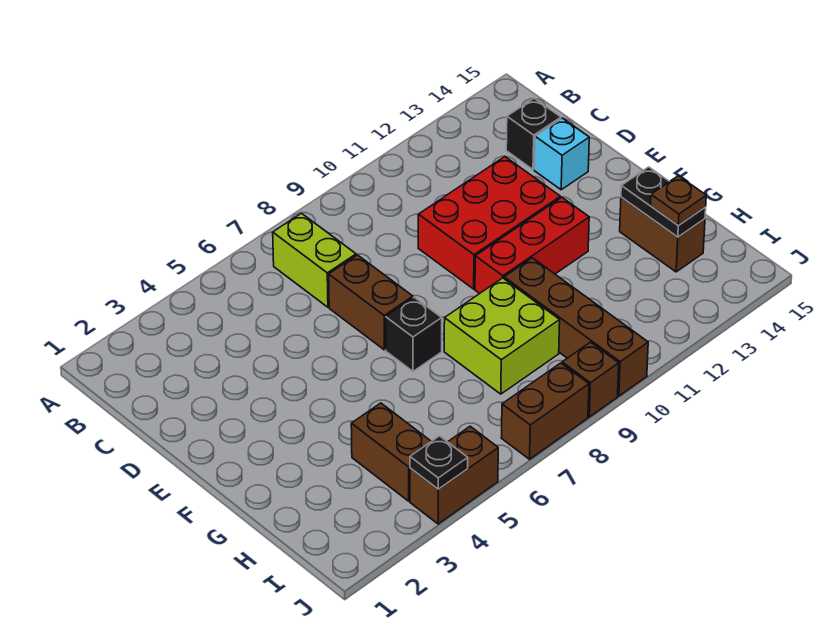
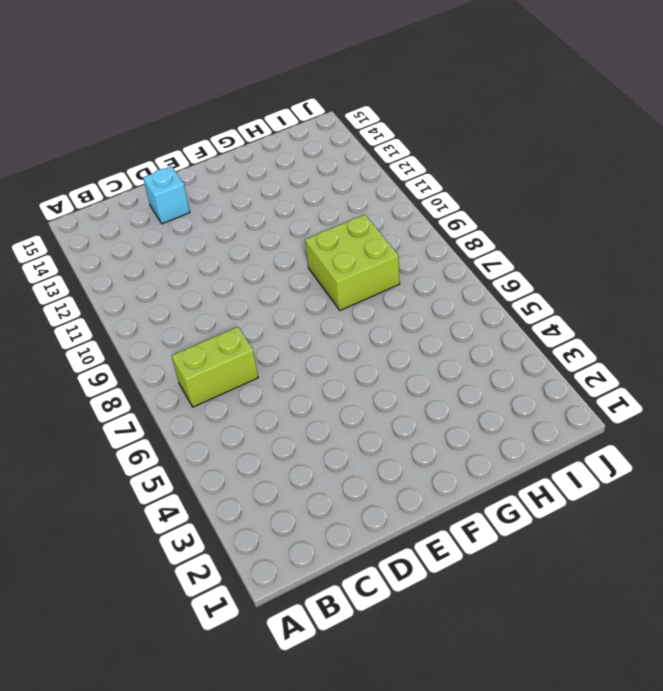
none -> black brick C14 level 1
none -> brown brick D7:E7 level 1
none -> red brick D10:E12 level 1

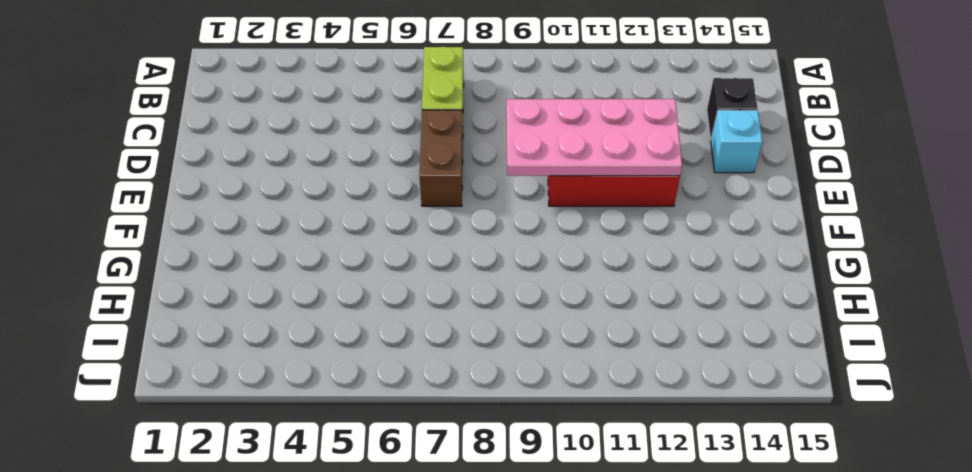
pink plate D9:E12 level 2 -> none
none -> black brick F7 level 1
none -> red brick F10:F12 level 1
none -> lime brick G8:H9 level 1

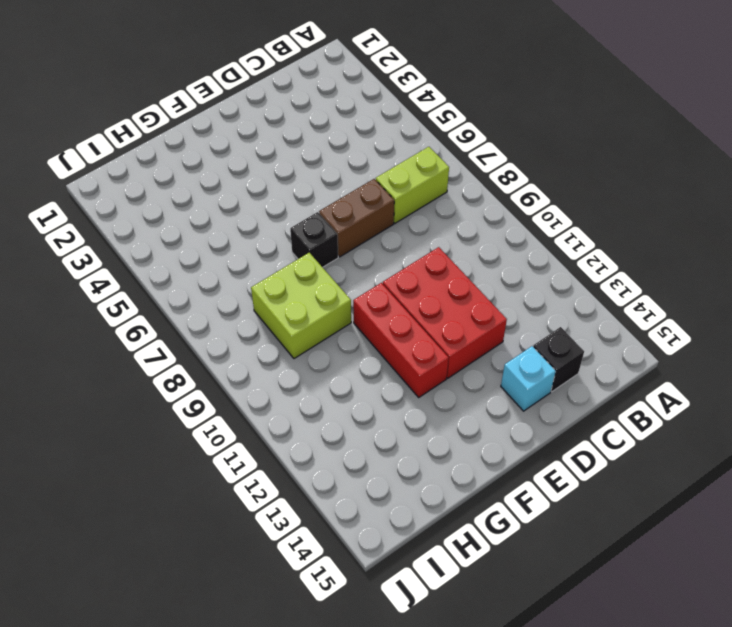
none -> brown brick G10:J10 level 1
none -> brown brick G14:H14 level 1
none -> brown brick H4:I4 level 1

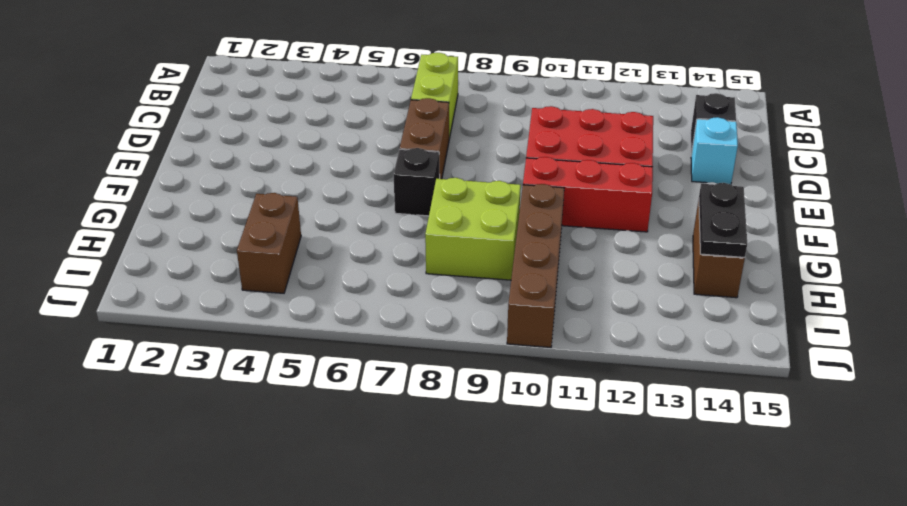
none -> brown brick J4:J5 level 1
none -> brown brick J7:J8 level 1
none -> brown brick J9 level 1

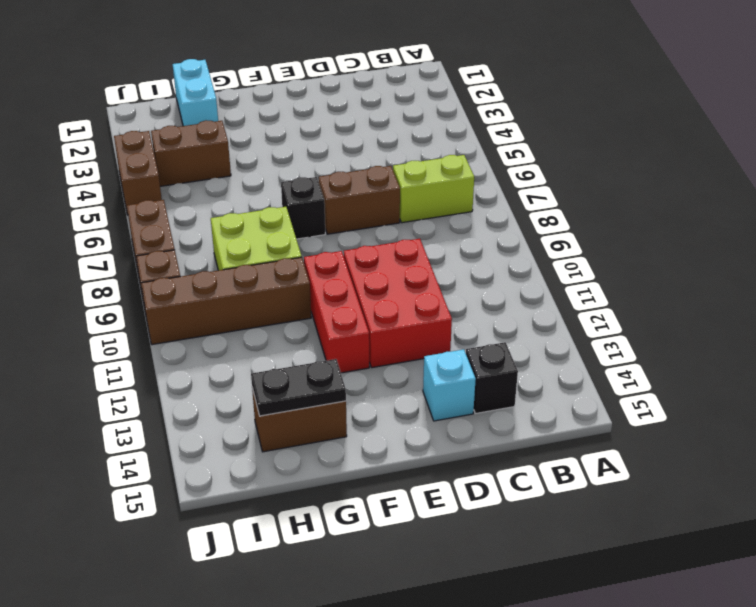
cyan brick H1:H2 level 1 -> none
none -> black plate J4 level 2
none -> brown plate H14 level 3

